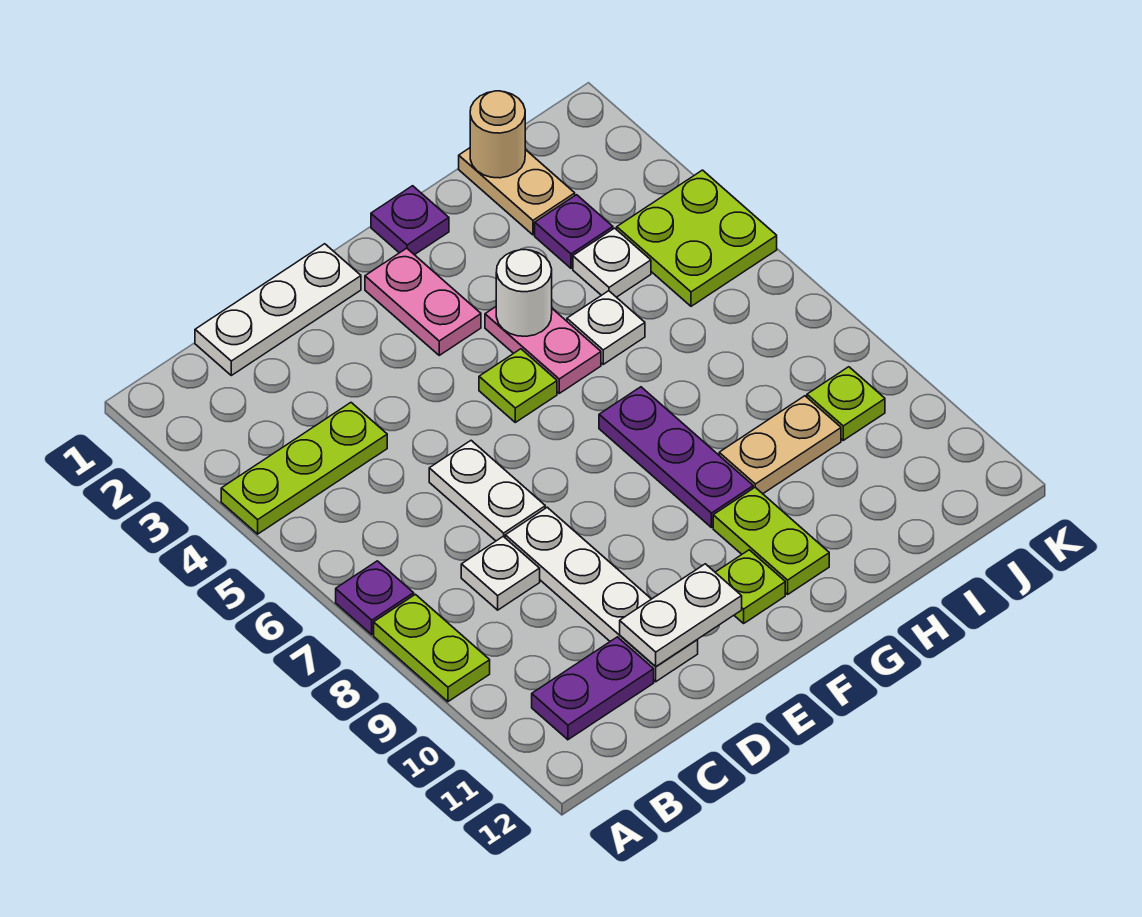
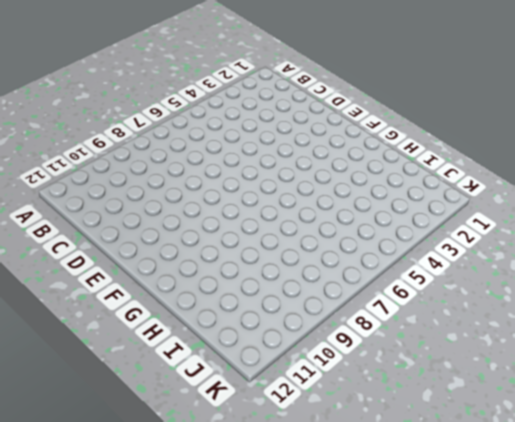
none -> lime plate A4:C4 level 1
none -> purple plate A7 level 1
none -> lime plate A8:A9 level 1

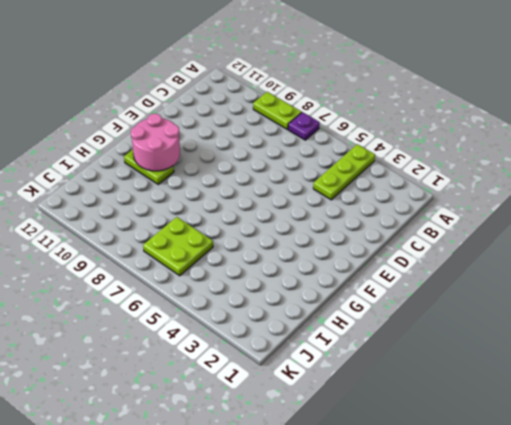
pink round brick F10:G11 level 2 -> none
lime plate I6:J7 level 1 -> lime plate J4:K5 level 1
none -> purple plate B11:C11 level 1
none -> white plate C1:E1 level 1
none -> white plate C8 level 1

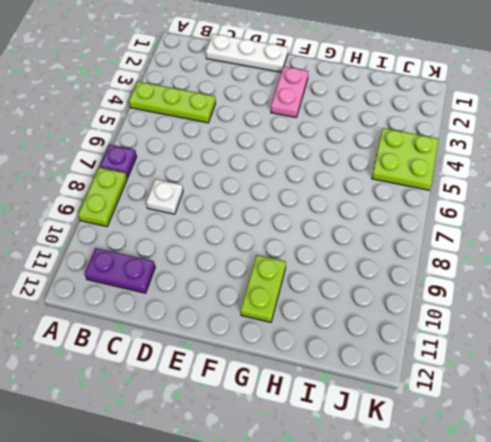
none -> white plate D6:D7 level 1
none -> white plate D8:D11 level 1
none -> lime plate F5 level 1

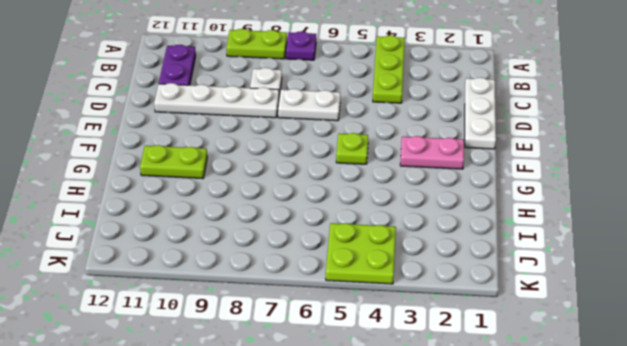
none -> lime plate F11 level 1
none -> purple plate G1 level 1
none -> pink plate G4:G5 level 1

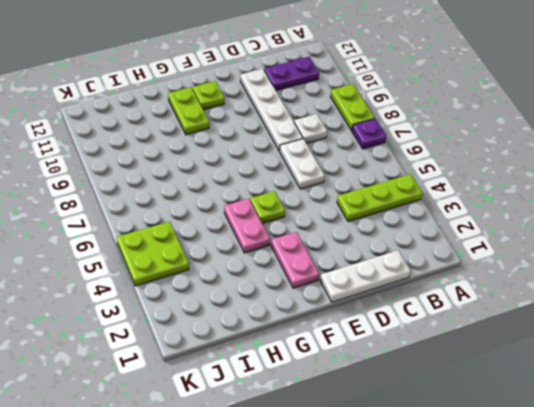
none -> purple plate G1 level 1
none -> purple plate G7:G9 level 1
none -> white plate H5 level 1

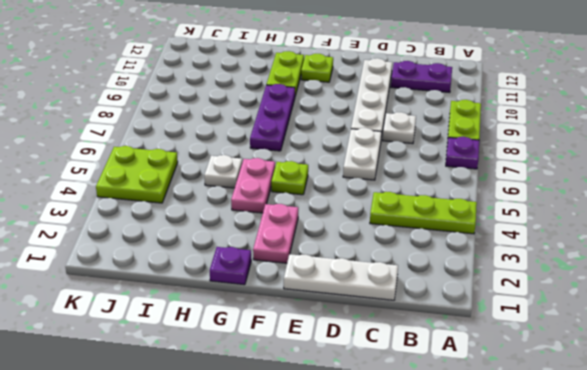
none -> tan plate H9:I9 level 1
none -> tan plate I1:I2 level 1
none -> purple plate I3 level 1

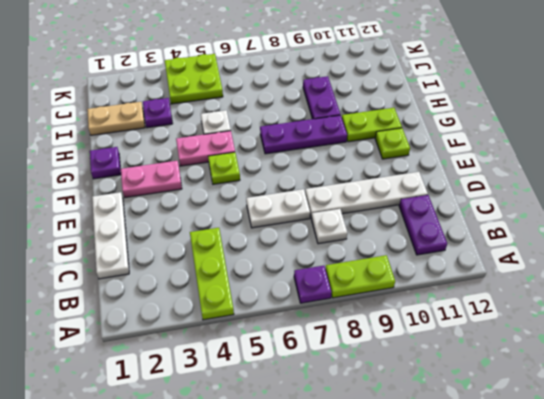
purple plate H9:I9 level 1 -> tan plate H9:I9 level 1
none -> white plate I4 level 1
none -> lime plate J9 level 1
none -> white plate D11:E11 level 2

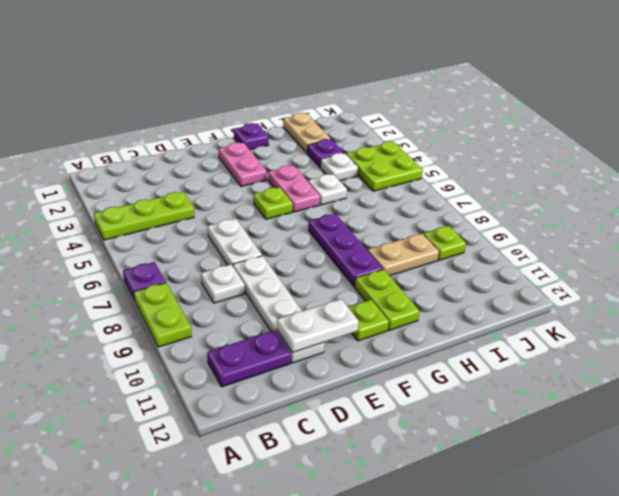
none -> white plate C1:E1 level 1
none -> white round brick G4 level 2
none -> tan round brick I1 level 2

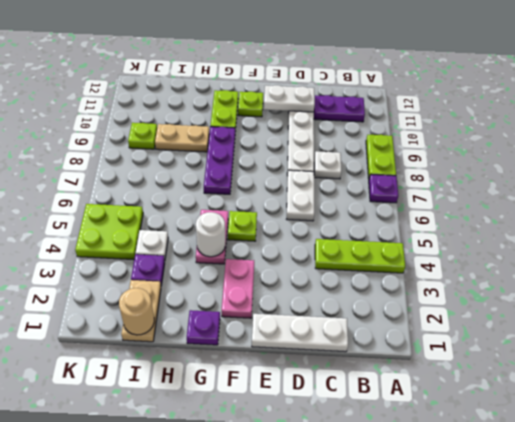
none -> white plate H5 level 1

